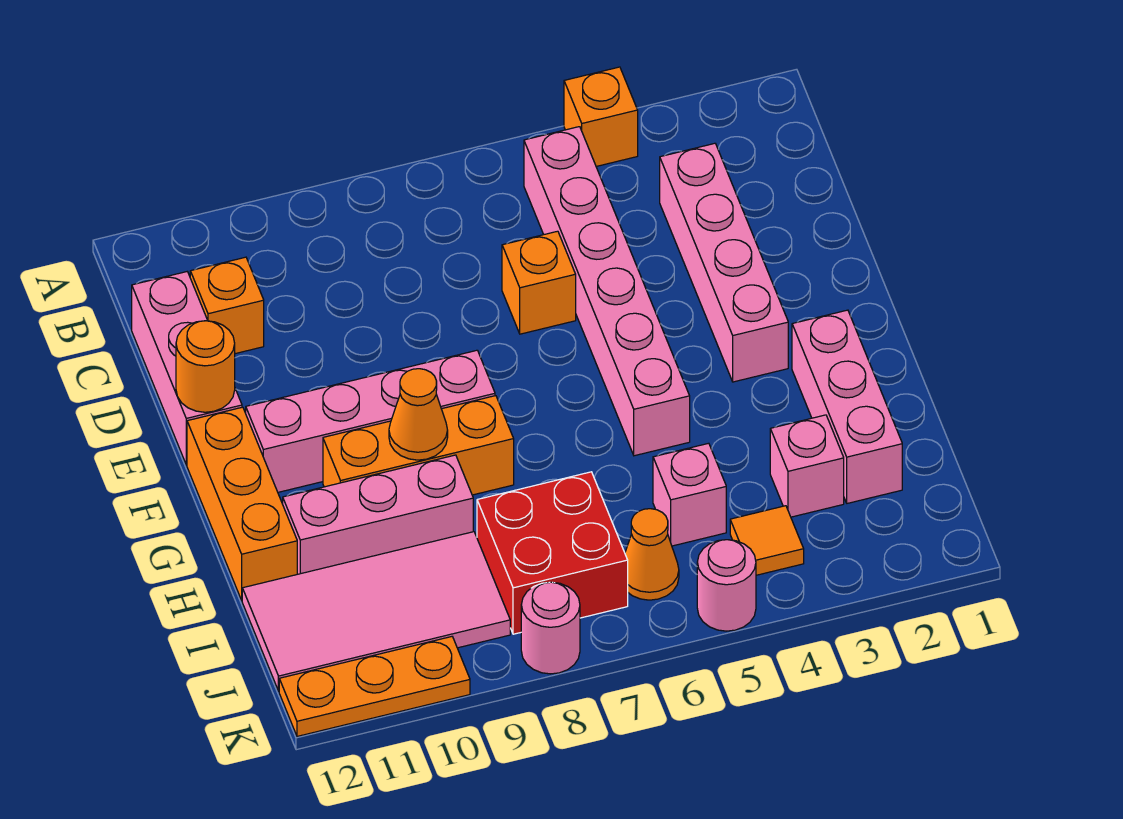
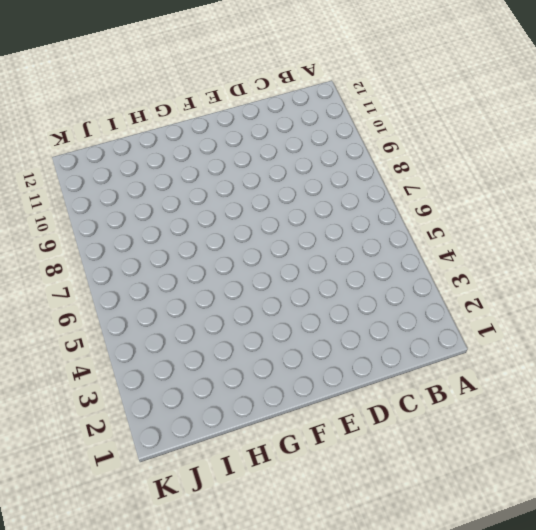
none -> orange brick A4 level 1
none -> pink brick B5:G5 level 1
none -> pink brick C3:F3 level 1

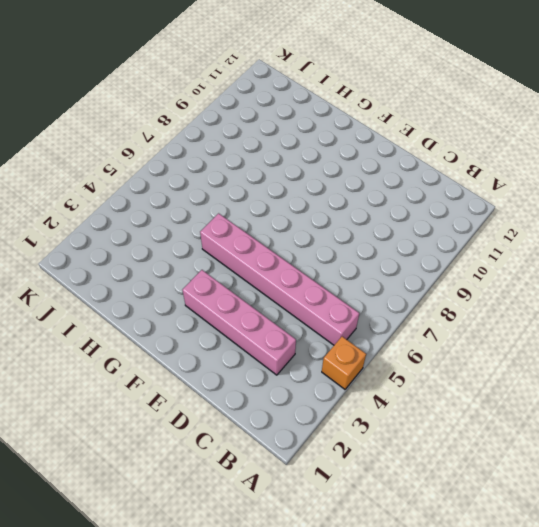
none -> orange brick C11 level 1
none -> pink brick C12:E12 level 1
none -> orange brick D6 level 1

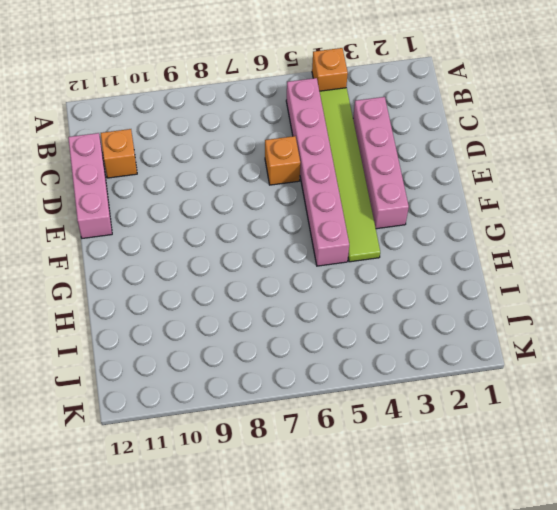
lime tile B4:G4 level 1 -> none
none -> pink brick F8:F11 level 1
none -> orange brick F12:H12 level 1
none -> pink brick G2:I2 level 1

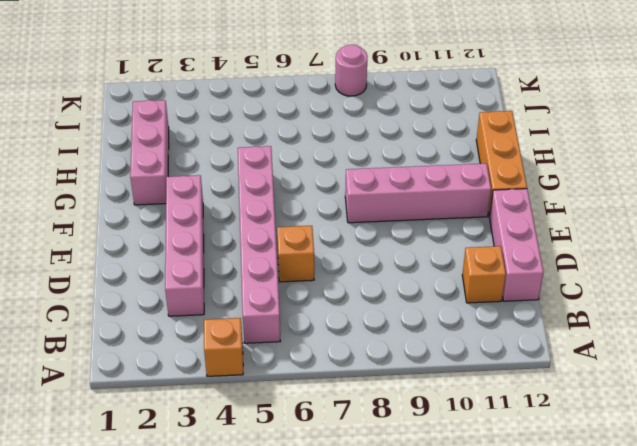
none -> orange brick G8:G10 level 1
none -> pink brick H9:H11 level 1
none -> pink brick I3 level 1

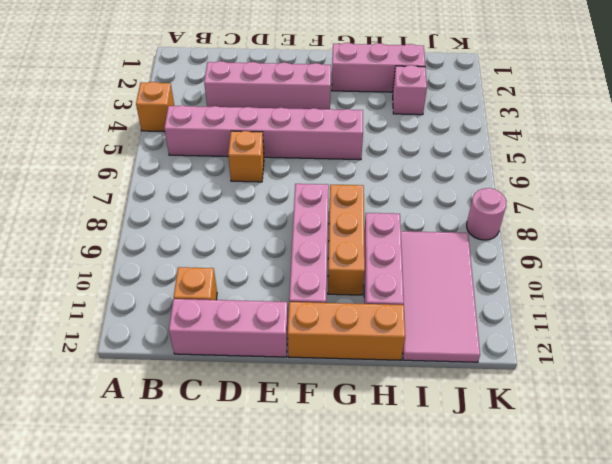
none -> pink brick I5 level 1
none -> red brick I7:J8 level 1
none -> orange tile J4 level 1

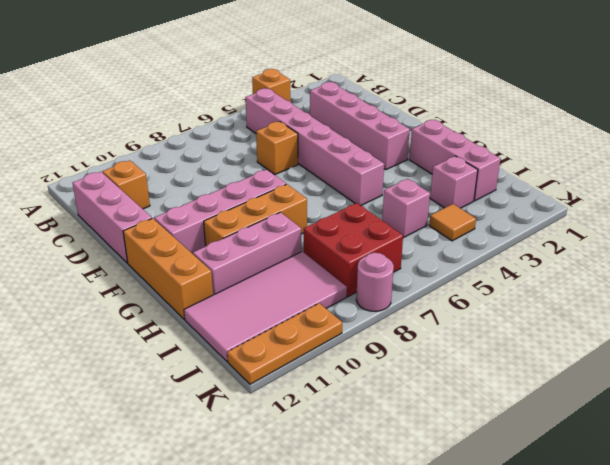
none -> orange cone J6 level 1
none -> pink round brick K5 level 1
none -> orange round brick E12 level 2

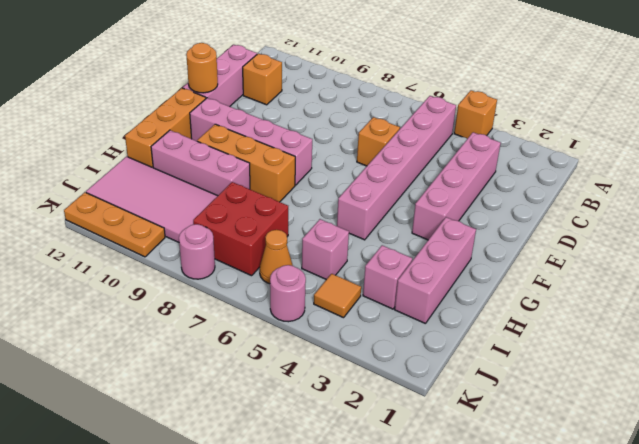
none -> orange cone G9 level 2

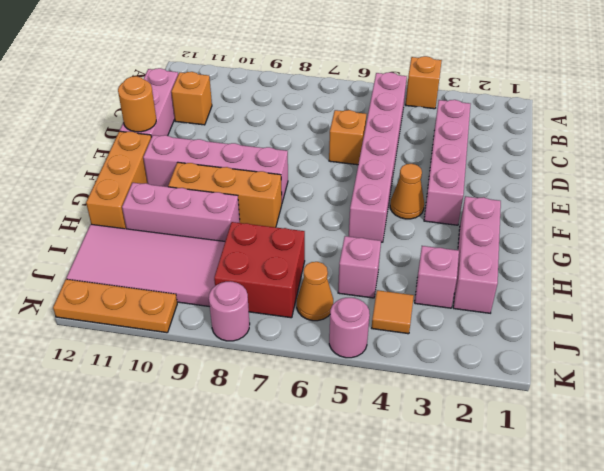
orange cone F4 level 1 -> orange cone G9 level 2

